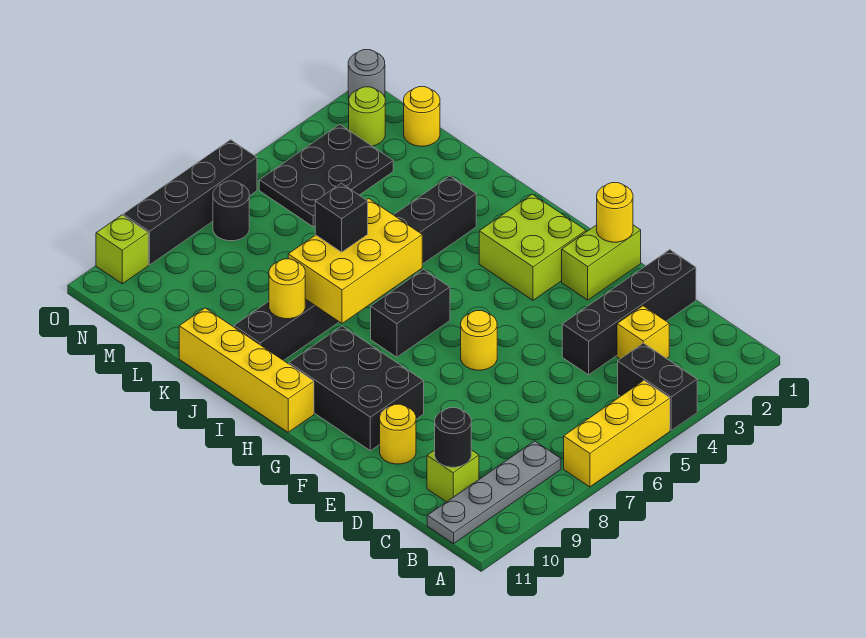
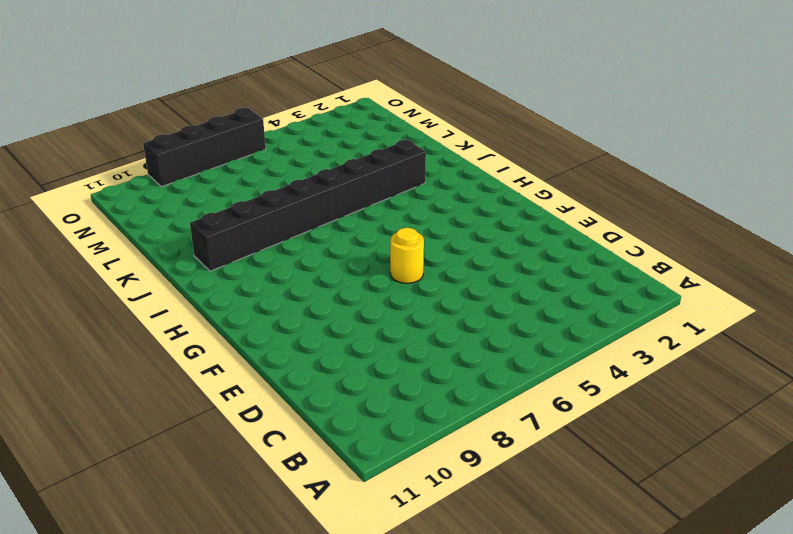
none -> black brick A4:B4 level 1
none -> yellow brick A5:A7 level 1
none -> grey plate B8:B11 level 1

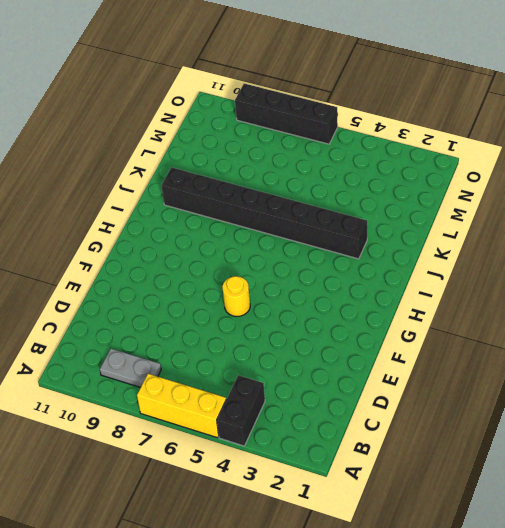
grey plate B8:B9 level 1 -> grey plate B8:B11 level 1
none -> yellow brick C3 level 1
none -> lime brick C10 level 1
none -> black brick D1:D4 level 1

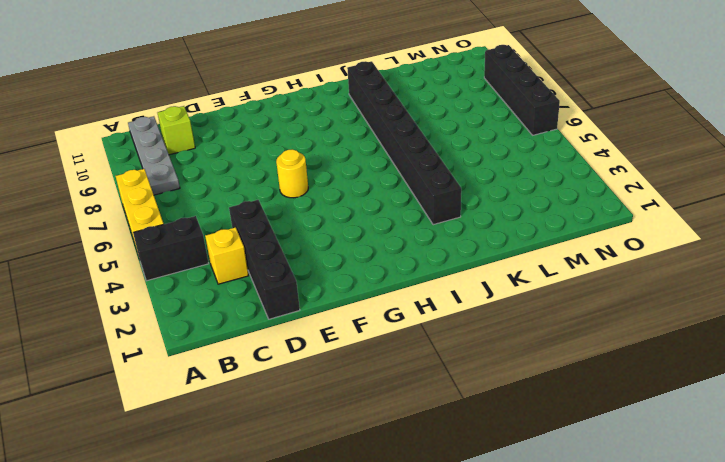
none -> yellow round brick E10 level 1
none -> lime brick F1:F2 level 1
none -> black brick F9:H10 level 1

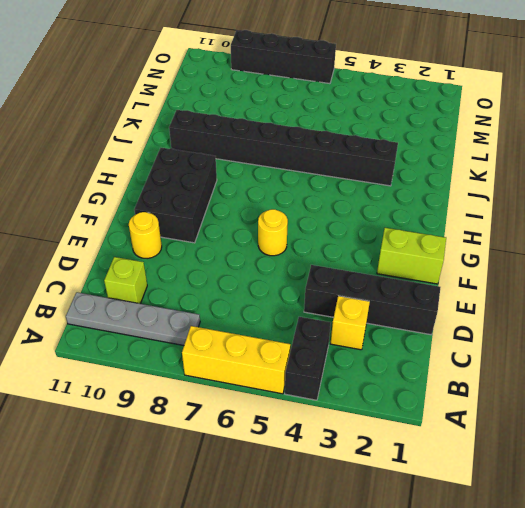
none -> lime brick G2:H3 level 1
none -> black brick H6:H7 level 1
none -> yellow brick H11:K11 level 1

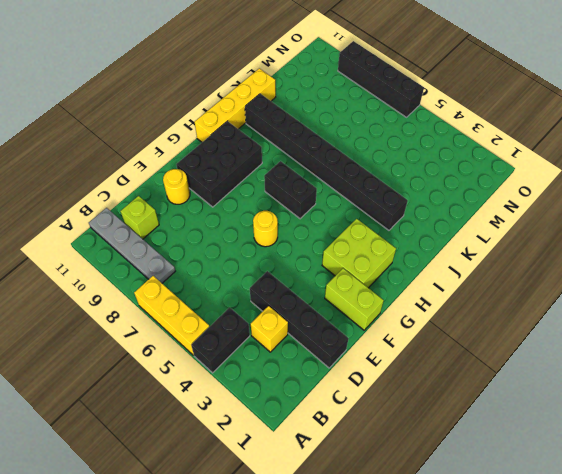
none -> yellow round brick M1 level 1
none -> black plate M3:N5 level 1
none -> lime round brick N2 level 1

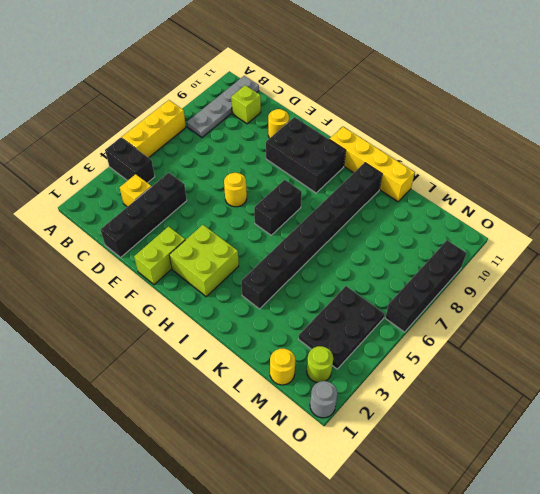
none -> black round brick N7 level 1
none -> lime brick O10 level 1
none -> black round brick C10 level 2

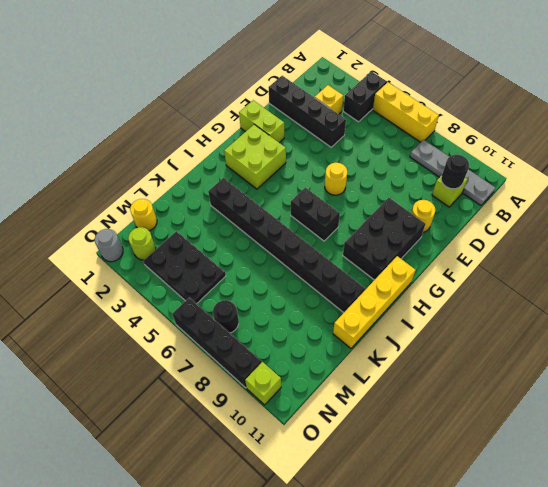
none -> yellow round brick F1 level 2
none -> yellow brick I6:J8 level 2
none -> yellow round brick J9 level 2

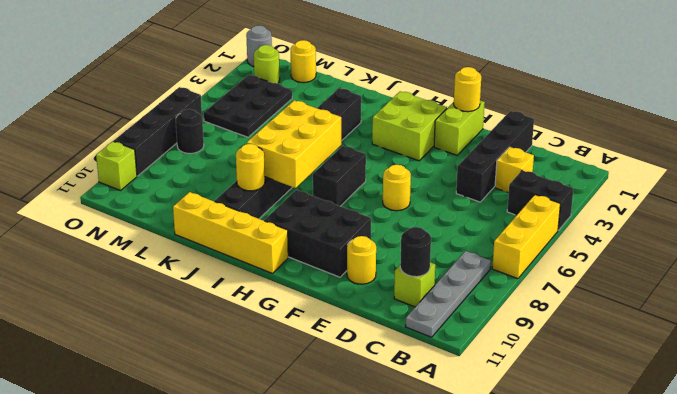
none -> black brick J7 level 3

